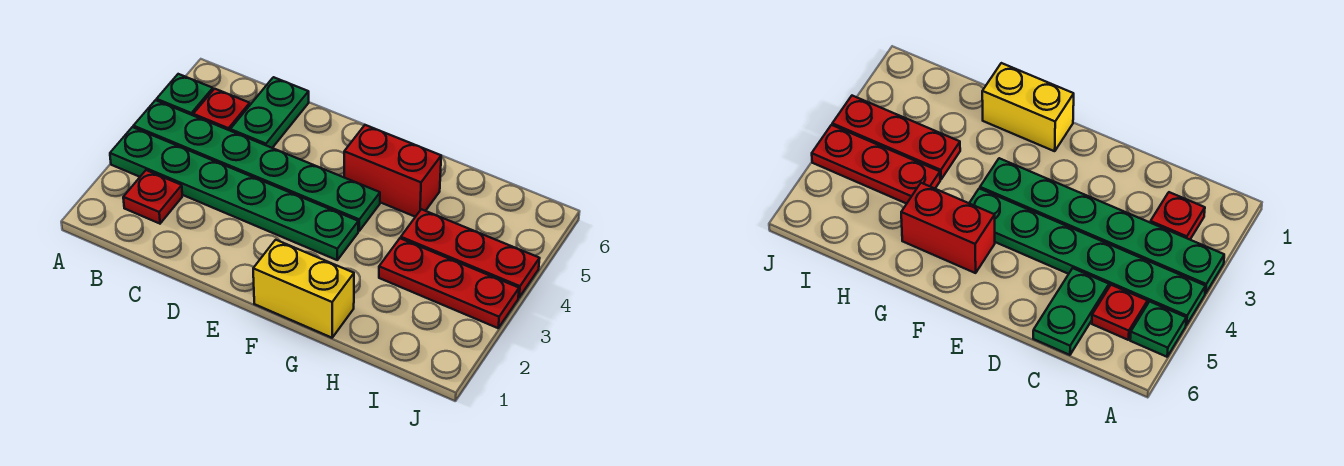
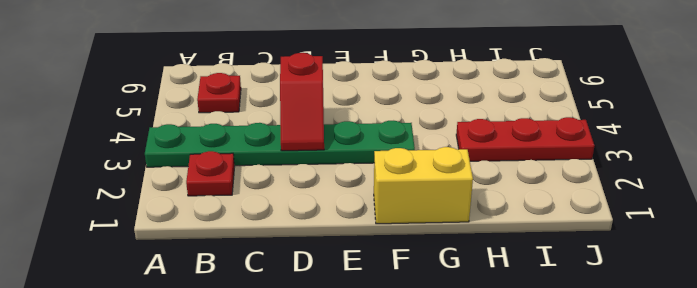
red slope D3:D4 level 2 top 4 -> none
none -> green plate A4:F4 level 1
none -> green plate A5 level 1

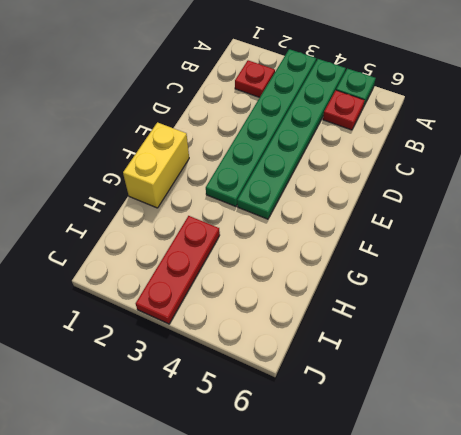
none -> green plate C5:C6 level 1
none -> red brick F5:G5 level 1

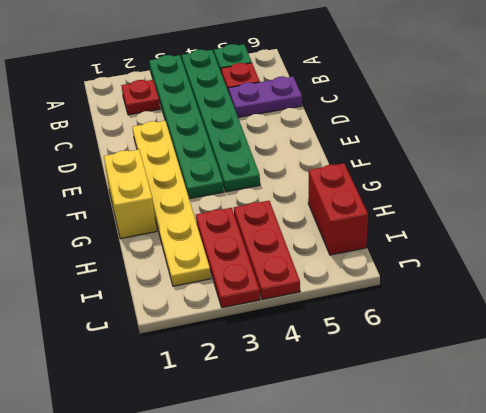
purple plate C5:C6 level 1 -> green plate C5:C6 level 1
yellow plate D2:I2 level 1 -> none
red brick H6:I6 level 1 -> red brick F5:G5 level 1

